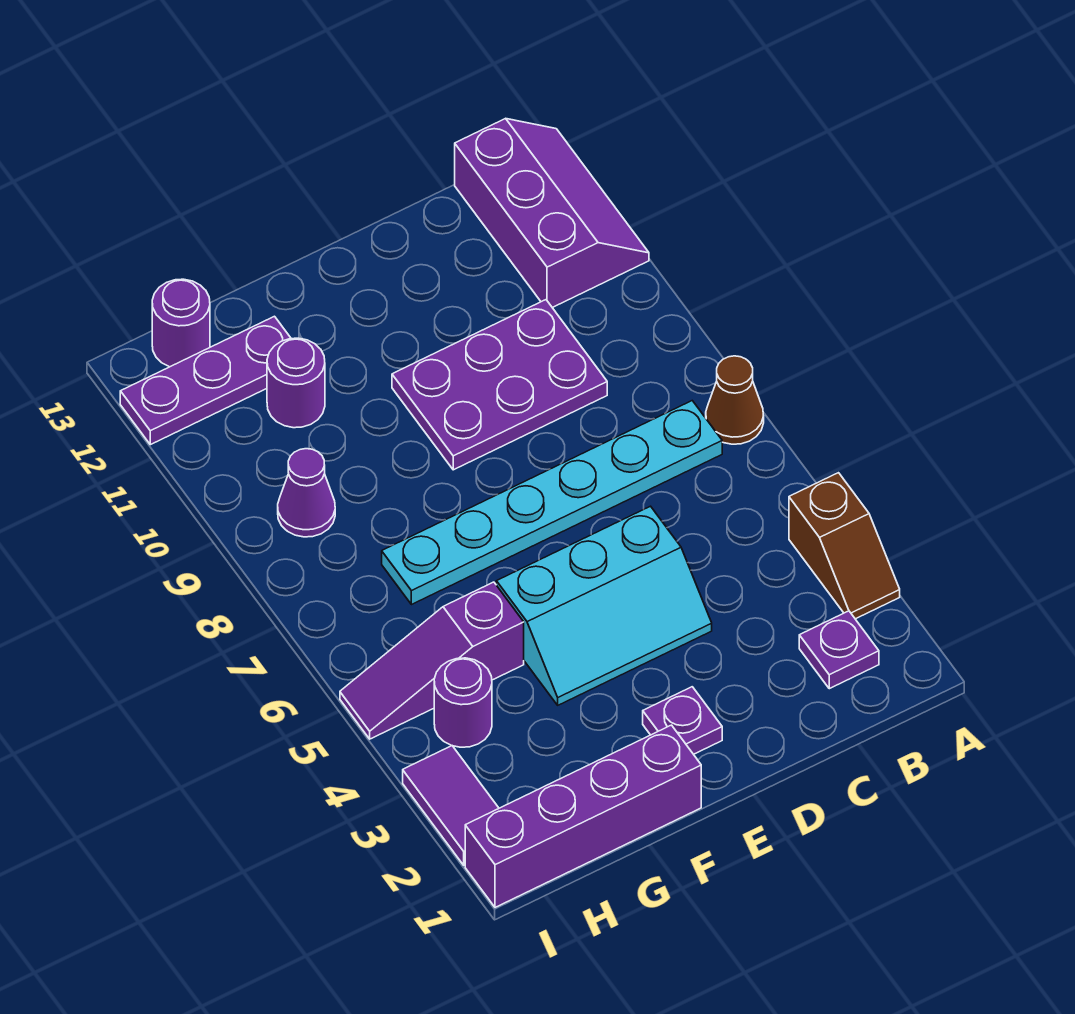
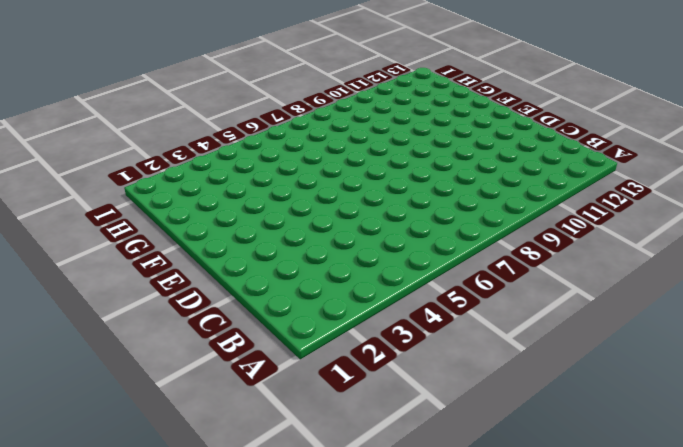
none -> brown slope A3:A4 level 1 top 4
none -> brown cone A7 level 1
none -> purple slope A11:B13 level 1 top B

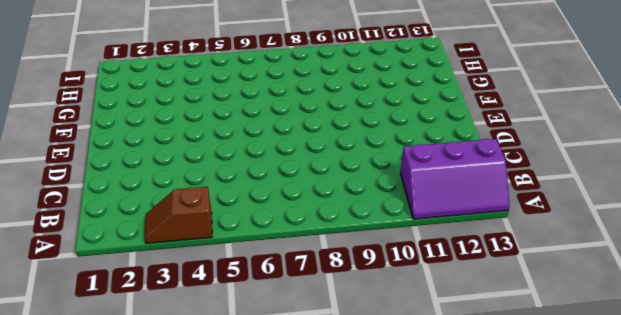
none -> brown cone A7 level 1
none -> purple plate B2 level 1
none -> cyan plate B7:G7 level 1

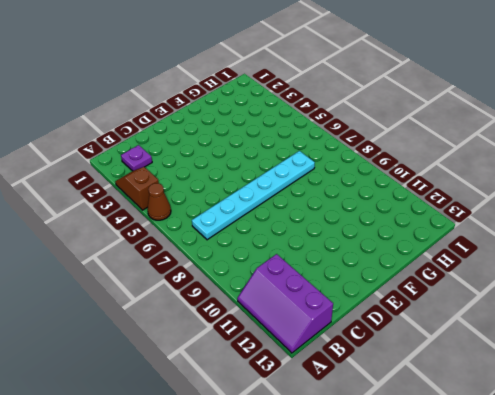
brown cone A5 level 1 -> brown cone A7 level 1
none -> purple plate C9:E10 level 1
none -> cyan slope D4:F5 level 1 top 5
none -> purple plate E2 level 1

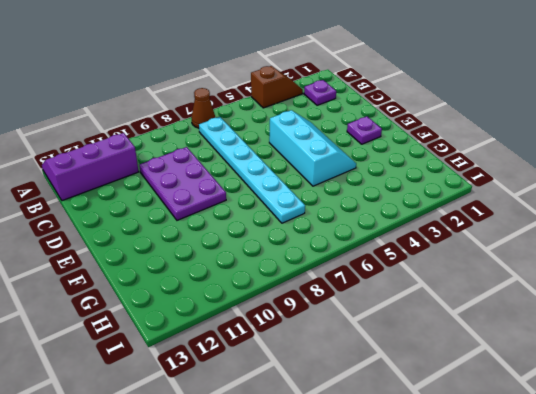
none -> purple brick F1:I1 level 1
none -> purple slope G5:I5 level 1 top G
none -> purple round brick G11 level 1

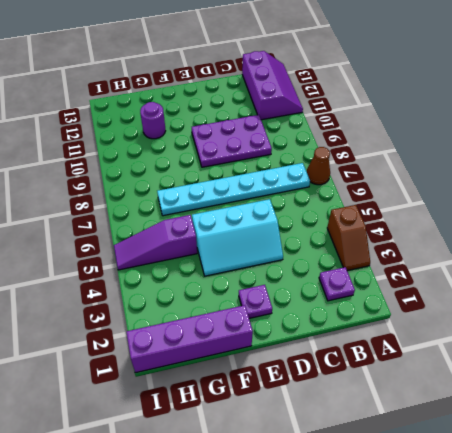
none -> purple plate G12:I12 level 1
none -> purple round brick H4 level 1
none -> purple cone H9 level 1

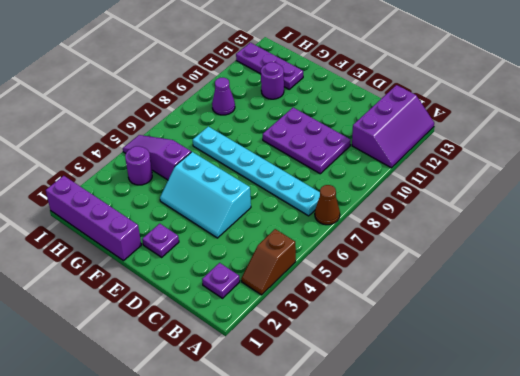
none -> purple round brick H13 level 1
none -> purple tile I2:I3 level 1

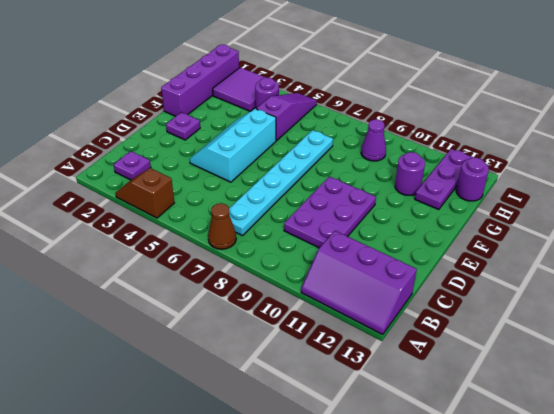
purple tile H2:I3 level 1 -> purple tile I2:I3 level 1

